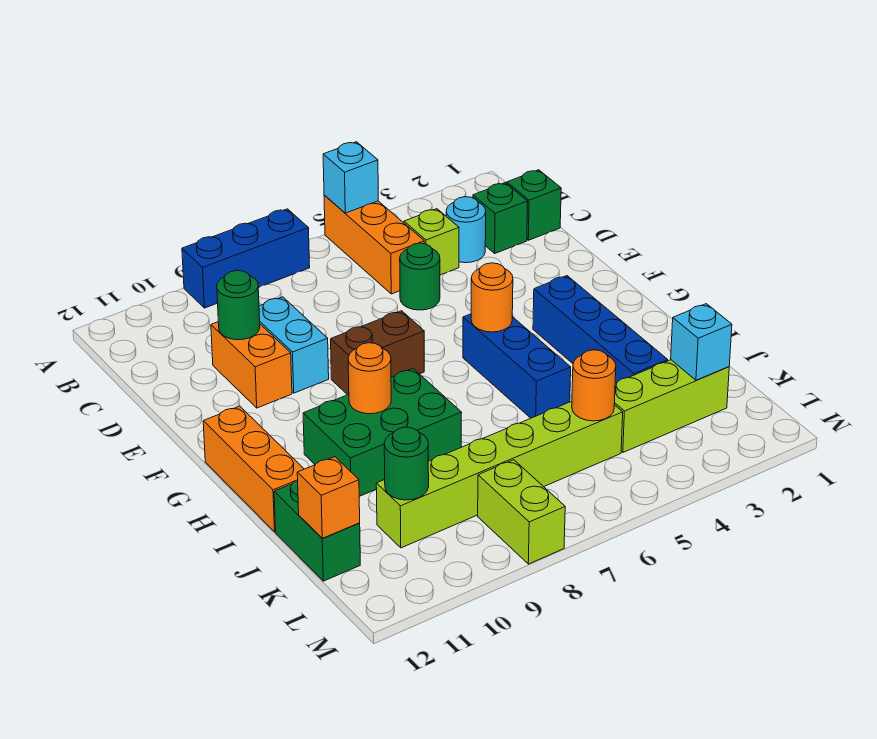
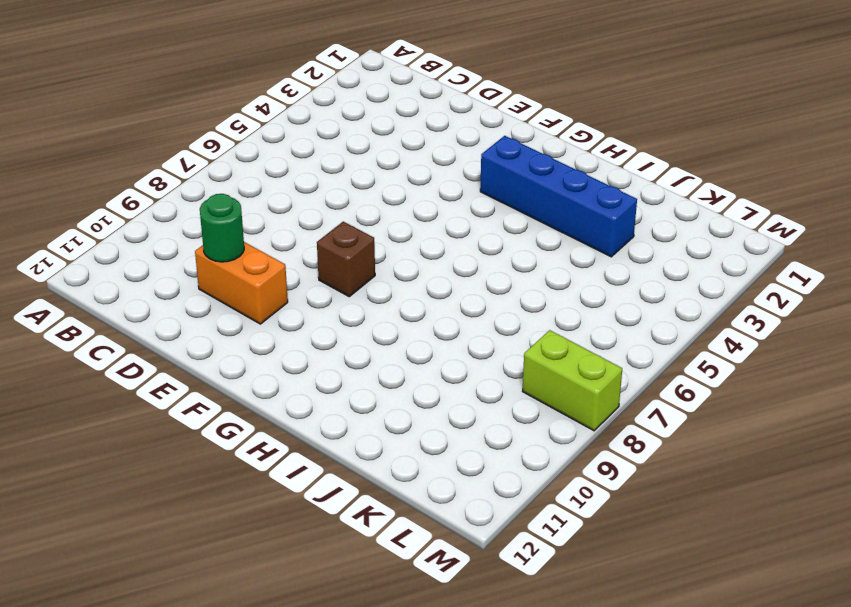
brown brick F8 level 1 -> brown brick F7:F8 level 1
none -> orange brick A5:C5 level 1
none -> blue brick A7:A9 level 1
none -> green brick C1 level 1

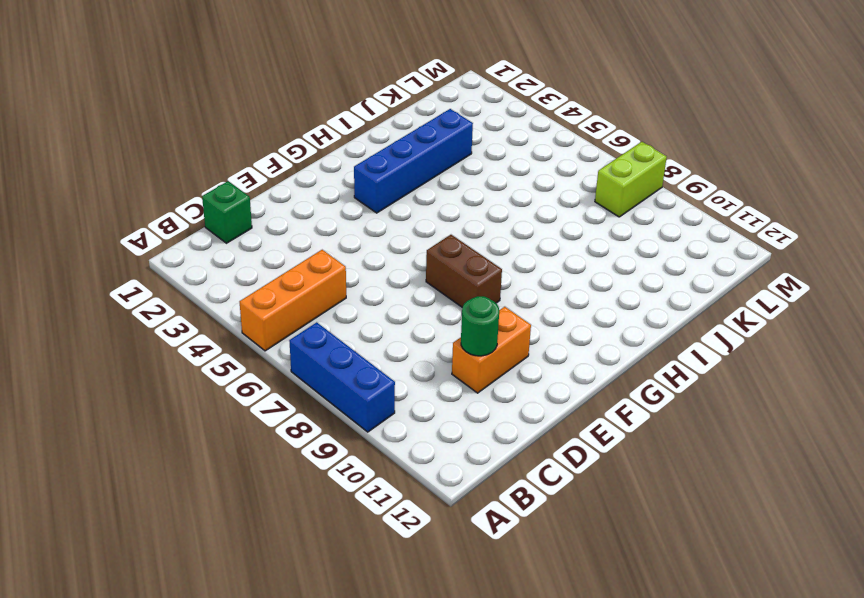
none -> green brick C2 level 1
none -> cyan round brick C3 level 1
none -> lime brick C4 level 1

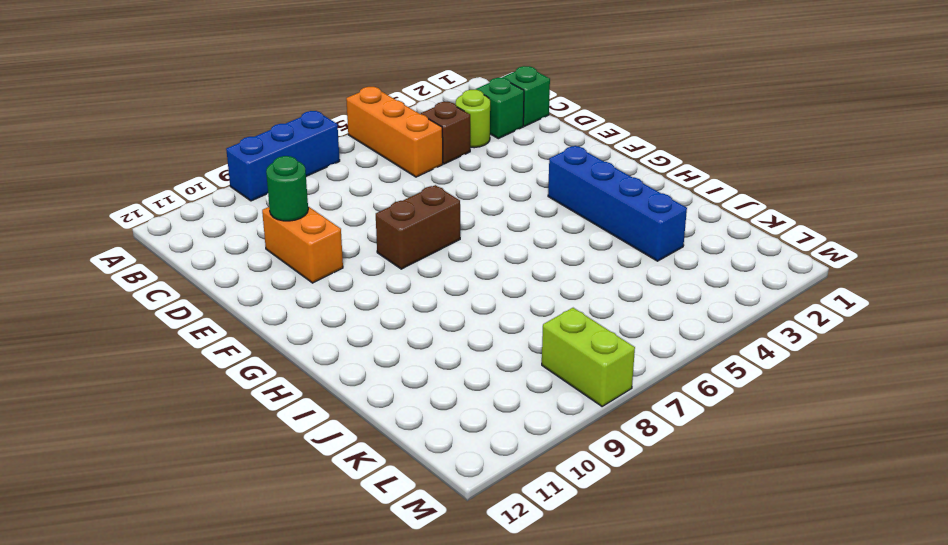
lime round brick C3 level 1 -> cyan round brick C3 level 1
brown brick C4 level 1 -> lime brick C4 level 1
none -> green round brick D5 level 1
none -> cyan brick D9:E9 level 1
none -> blue brick G5:I5 level 1

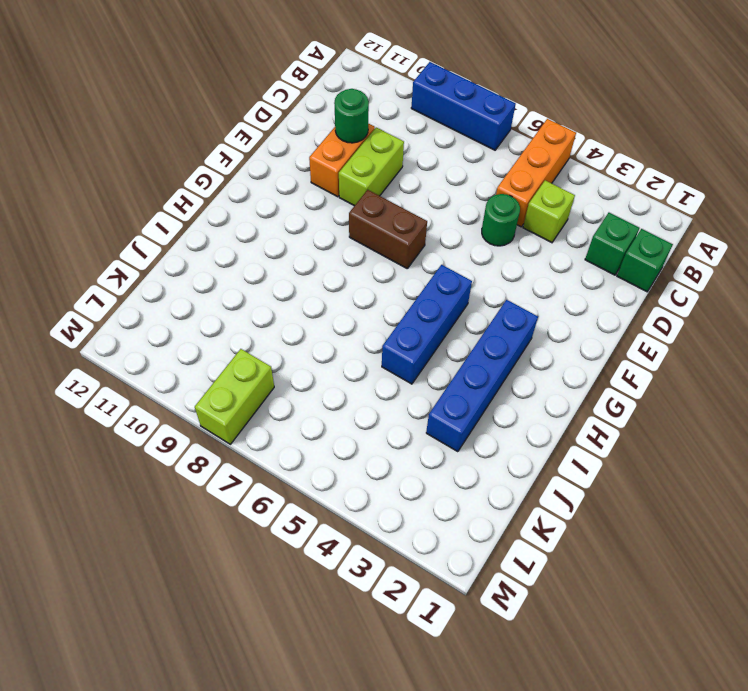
lime brick D9:E9 level 1 -> cyan brick D9:E9 level 1
none -> cyan round brick C3 level 1
none -> orange brick G12:I12 level 1
none -> green brick H8:I10 level 1

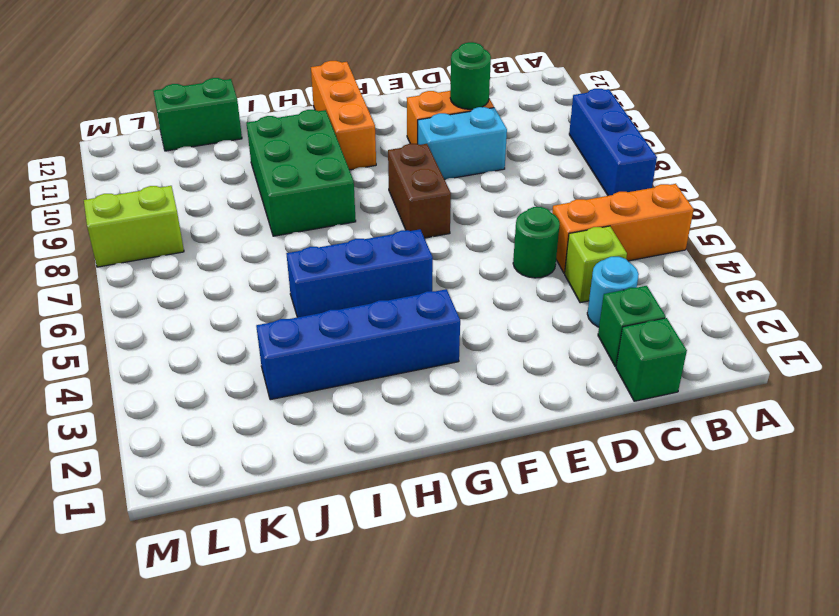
orange brick G10:G12 level 1 -> orange brick G12:I12 level 1
none -> lime brick K2:K4 level 1
none -> lime brick K5:K10 level 1
none -> cyan brick A5 level 2

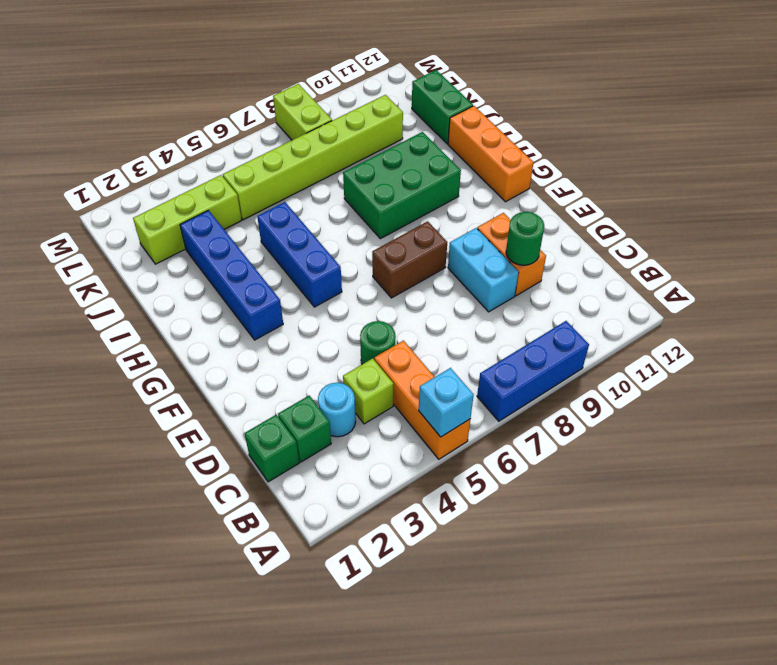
none -> orange round brick G5 level 2
none -> orange round brick H9 level 2
none -> cyan brick K2 level 2

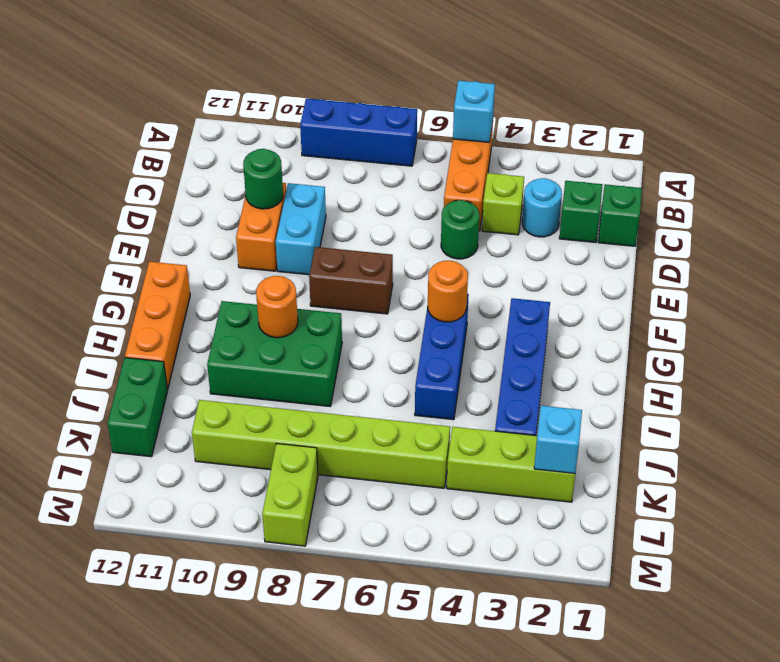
none -> orange round brick K5 level 2
none -> green round brick K10 level 2
none -> orange brick K12 level 2

